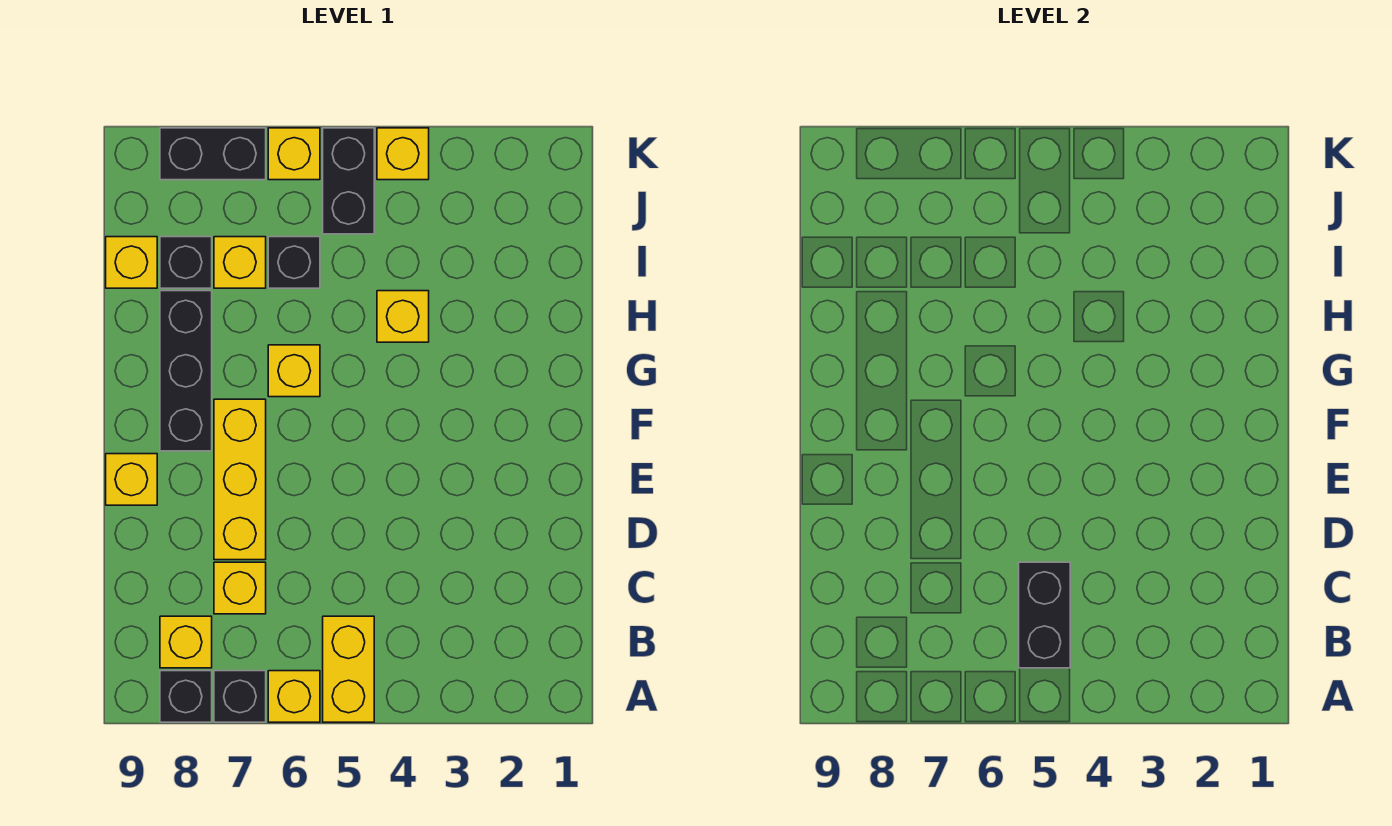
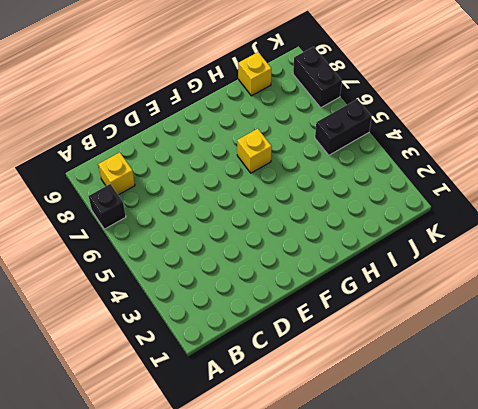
none -> yellow brick A5:B5 level 1
none -> yellow brick A6 level 1
none -> black brick A8 level 1

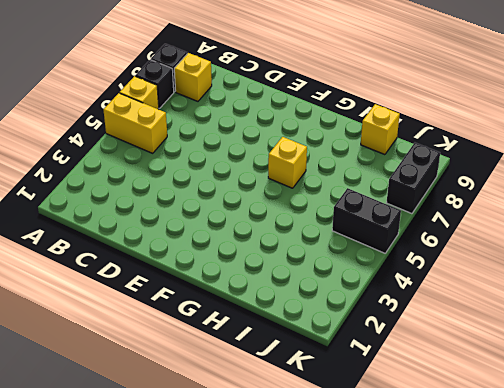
none -> yellow brick C7 level 1
none -> yellow brick D7:F7 level 1
none -> yellow brick E9 level 1

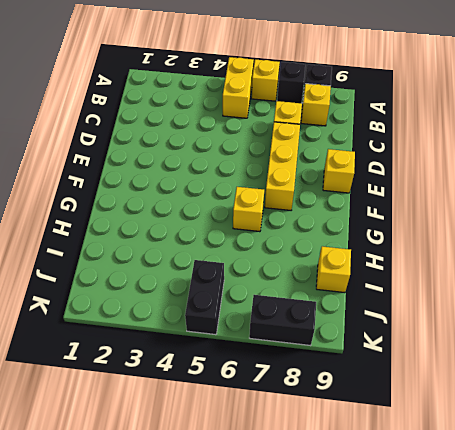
none -> black brick F8:H8 level 1
none -> yellow brick H4 level 1
none -> black brick I6 level 1

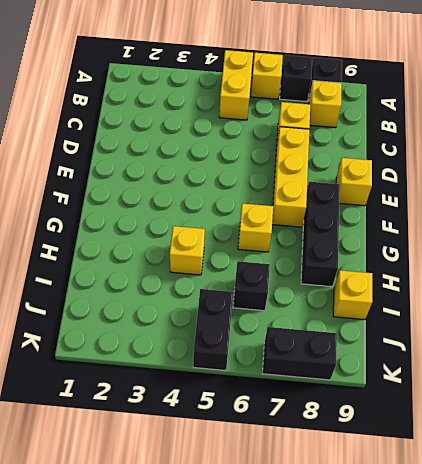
none -> yellow brick I7 level 1
none -> black brick I8 level 1
none -> yellow brick K4 level 1

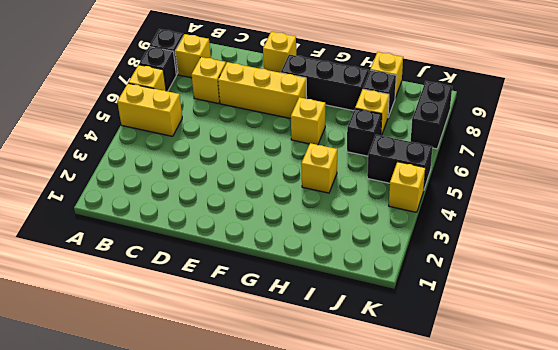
none -> yellow brick K6 level 1
none -> black brick B5:C5 level 2

